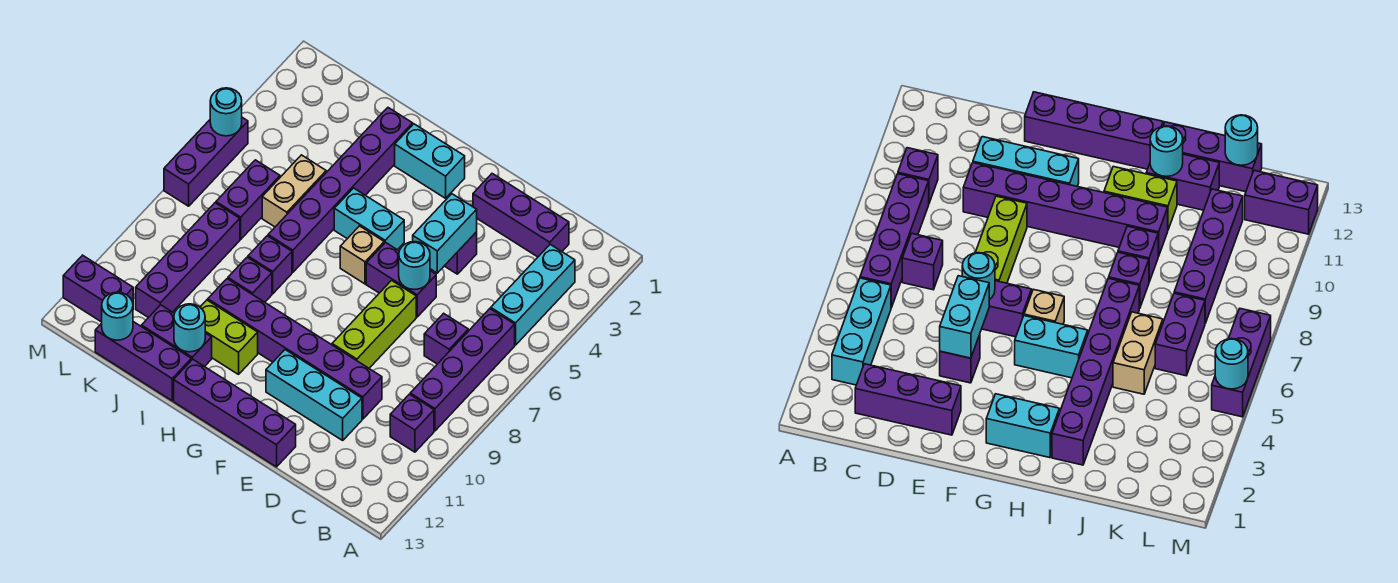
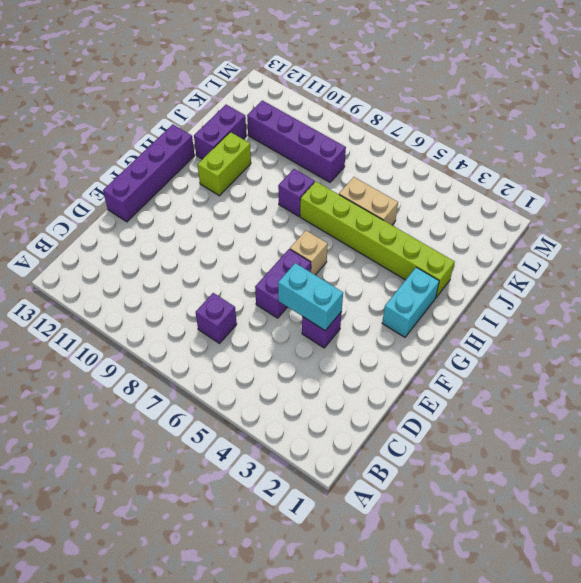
lime brick I2:I7 level 1 -> purple brick I2:I7 level 1
none -> cyan brick B3:B5 level 1
none -> purple brick B6:B9 level 1
none -> purple brick B10 level 1
none -> purple brick C2:E2 level 1

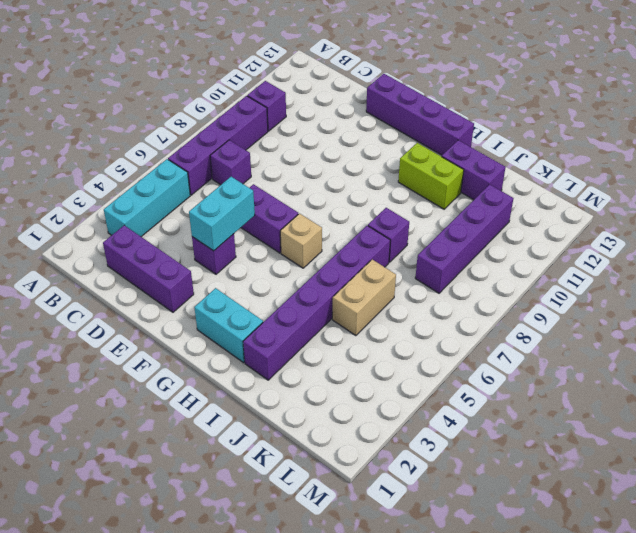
none -> purple brick D10:I10 level 1
none -> cyan brick D11:F11 level 1
none -> lime brick E7:E9 level 1
none -> cyan brick G5:H5 level 1

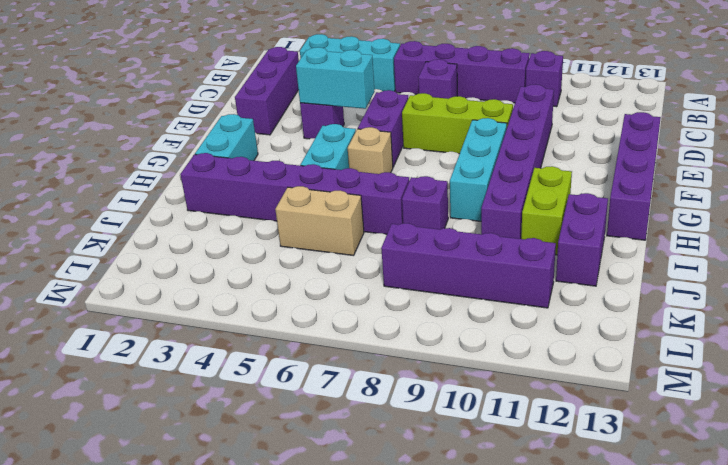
cyan brick F9:H9 level 1 -> cyan brick D11:F11 level 1
none -> purple brick I9 level 1
none -> purple brick I13:K13 level 1
none -> purple brick K6:K7 level 1
none -> purple brick L12:M12 level 1

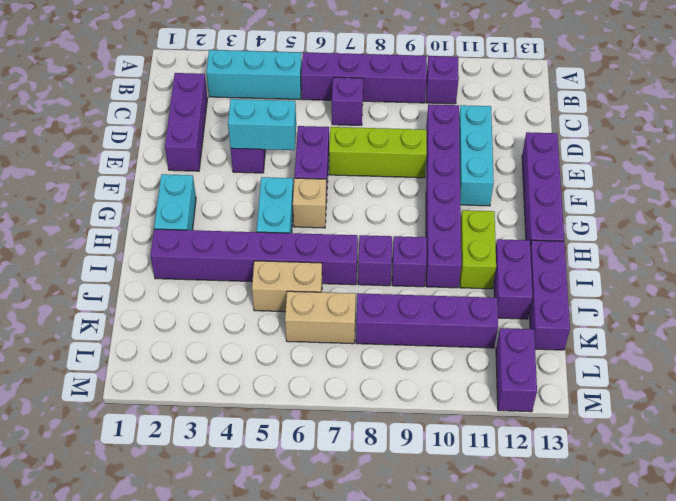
tan brick K6:K7 level 1 -> purple brick K6:K7 level 1
none -> purple brick M5:M7 level 1
none -> cyan round brick E6 level 2
none -> cyan round brick I12 level 2
none -> cyan round brick K13 level 2

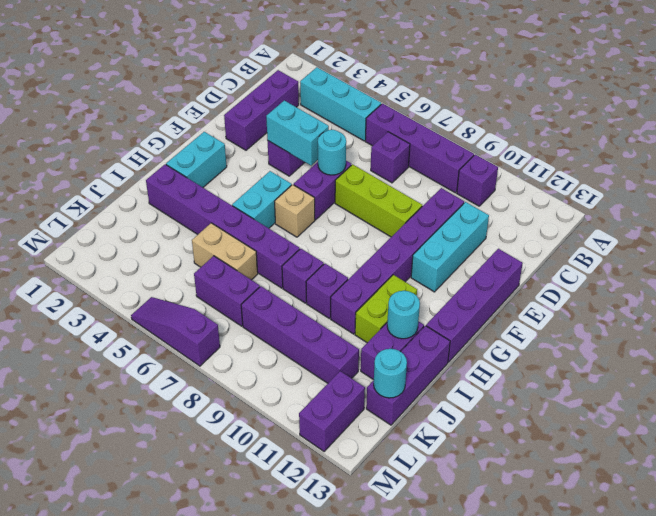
purple slope M5:M7 level 1 top 7 -> purple brick M5:M7 level 1
none -> cyan round brick M5 level 2

